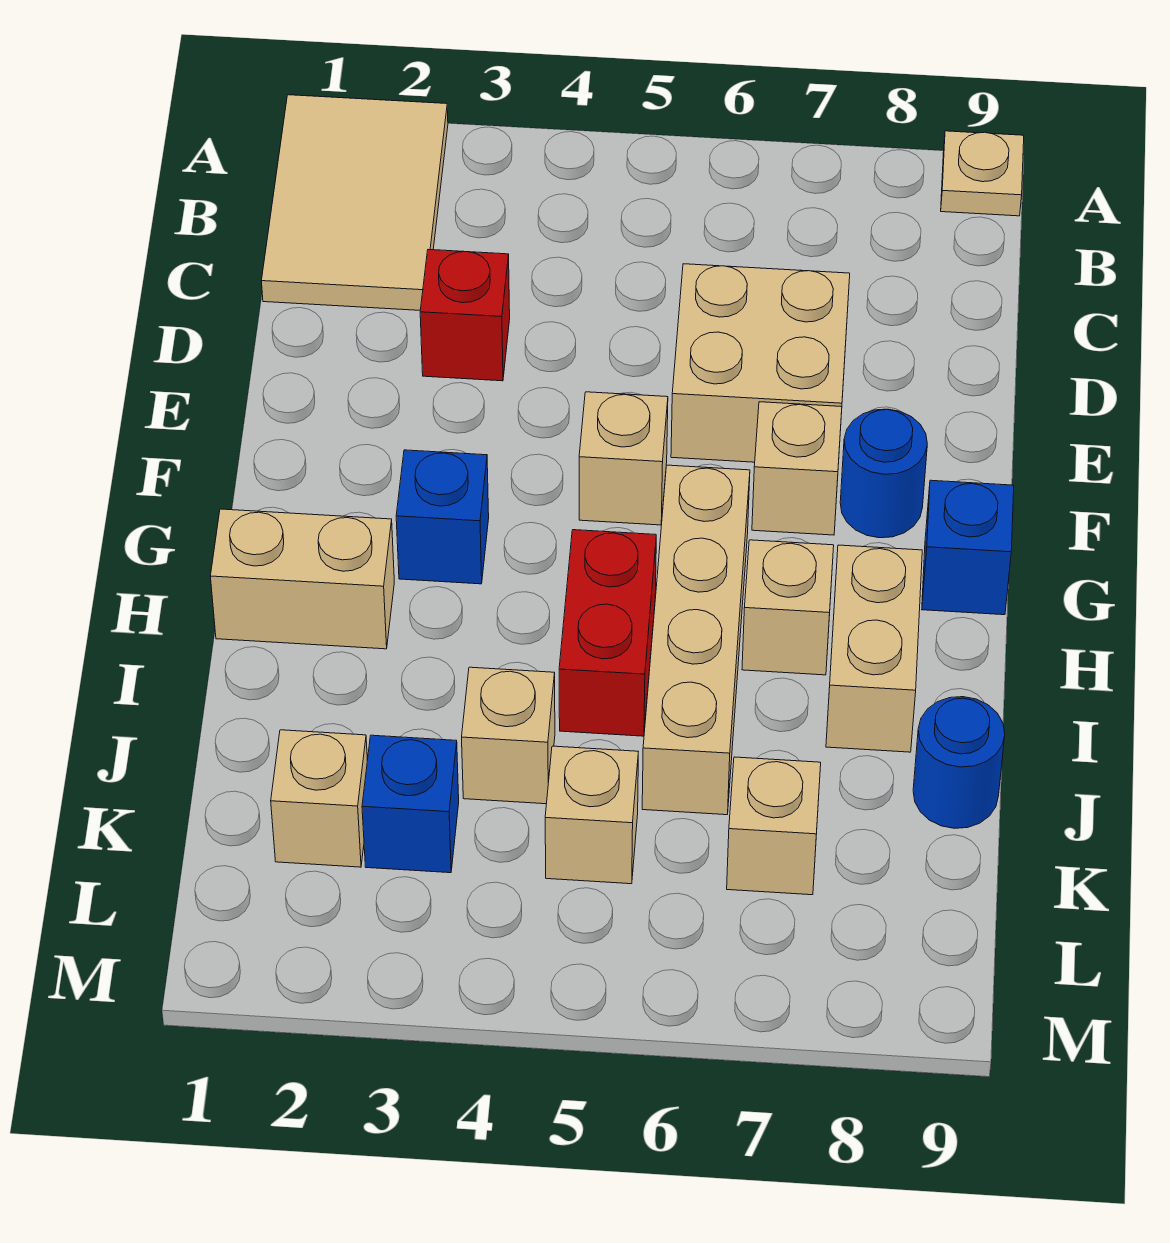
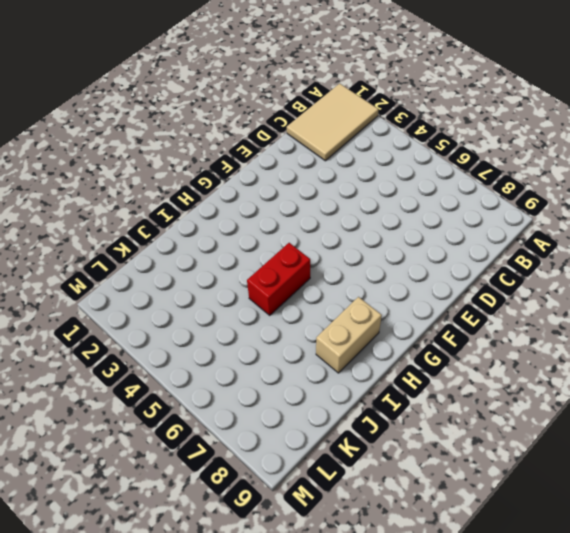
none -> tan plate A9 level 1
none -> red brick D3 level 1
none -> tan brick D6:E7 level 1

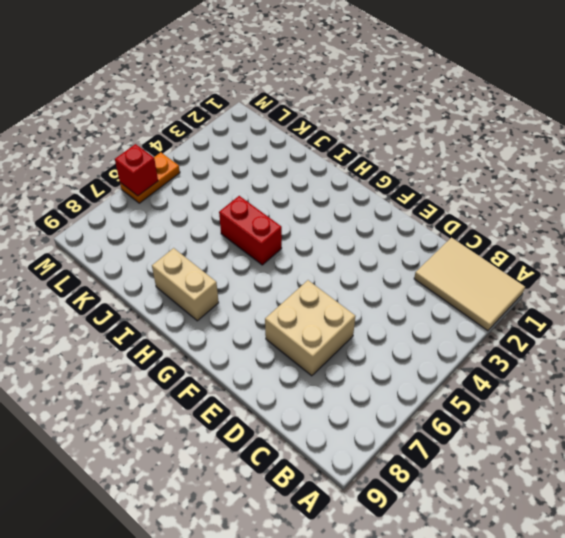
orange plate M5:M6 level 1 -> none
red brick M6 level 2 -> red brick D3 level 1
none -> tan plate A9 level 1
none -> tan brick F5 level 1
none -> tan brick F7 level 1

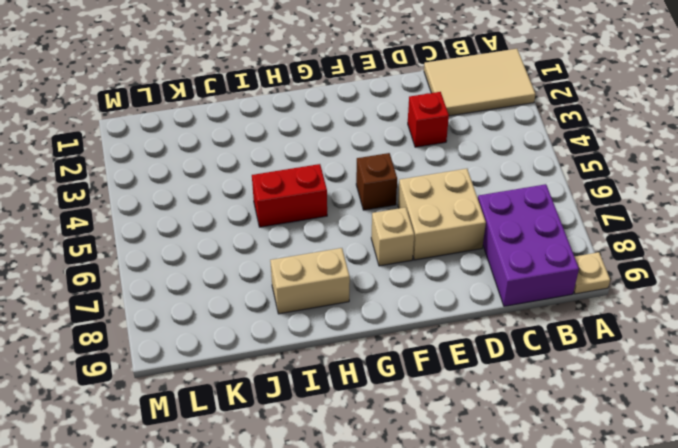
purple brick B7:C9 level 1 -> none
brown brick F5 level 1 -> tan brick F5 level 1
none -> blue round brick F8 level 1
none -> blue brick G3 level 1
none -> tan brick G6:J6 level 1

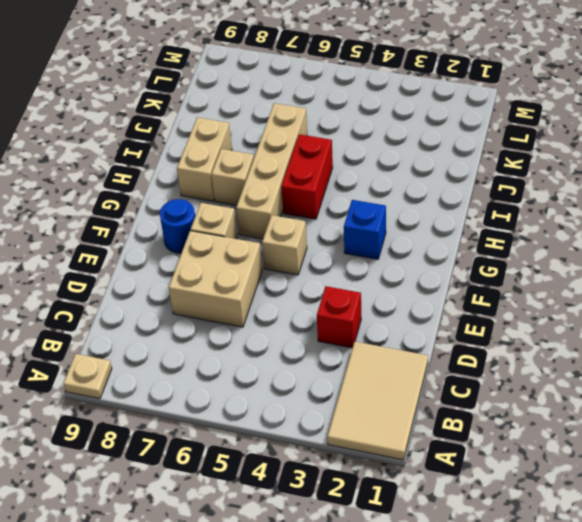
none -> blue brick G9 level 1
none -> tan brick H1:H2 level 1
none -> tan brick J4 level 1

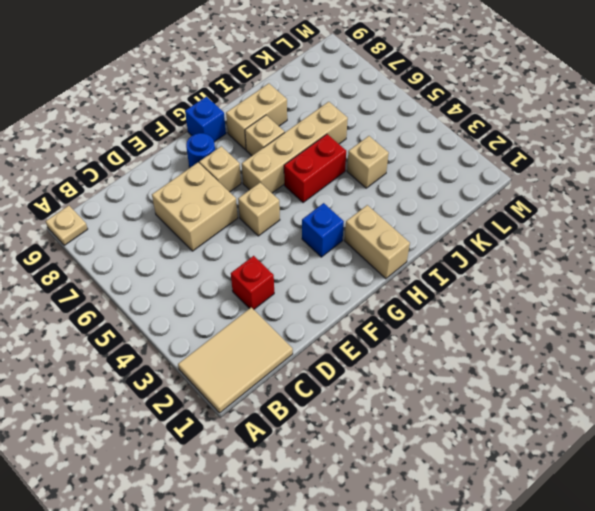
none -> blue round brick J9 level 1
none -> tan brick K2 level 1
none -> blue brick K3 level 1

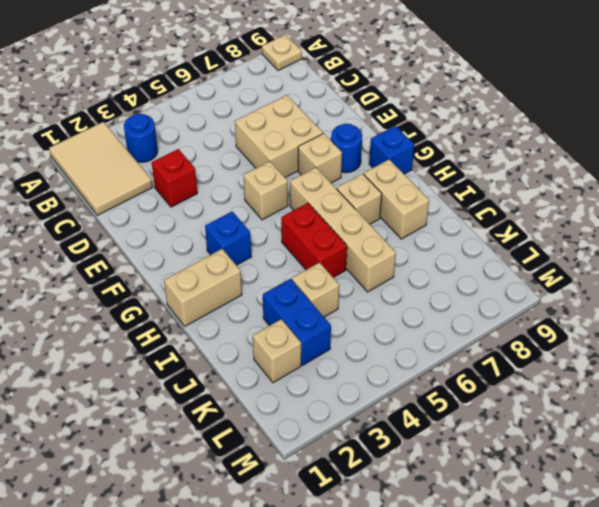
blue round brick B3 level 1 -> blue round brick J9 level 1
blue brick J3:K3 level 1 -> blue brick K3 level 1
none -> tan brick K5 level 1
none -> tan brick K7 level 1

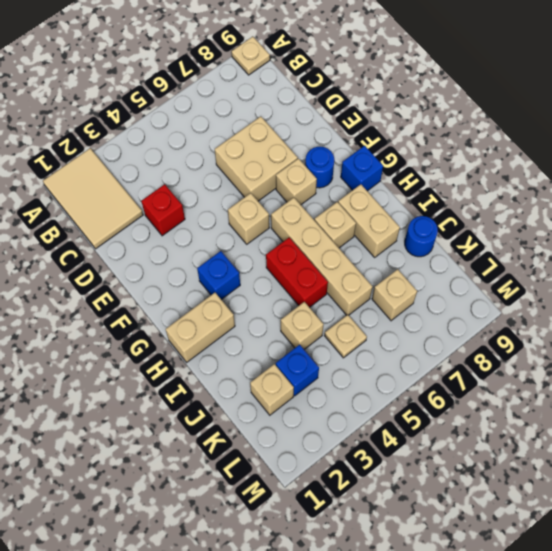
tan plate K5 level 1 -> tan brick K5 level 1

